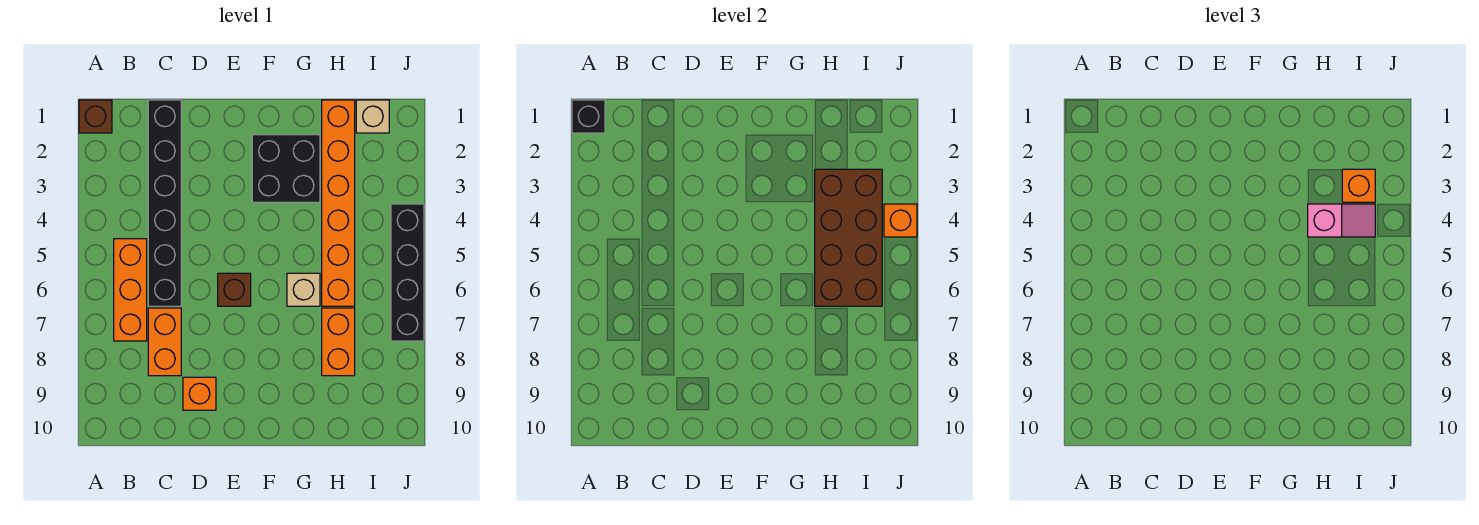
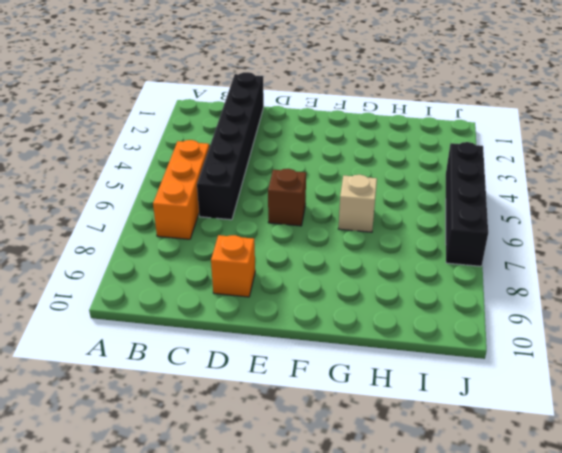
none -> brown brick A1 level 1
none -> orange brick C7:C8 level 1
none -> black brick F2:G3 level 1

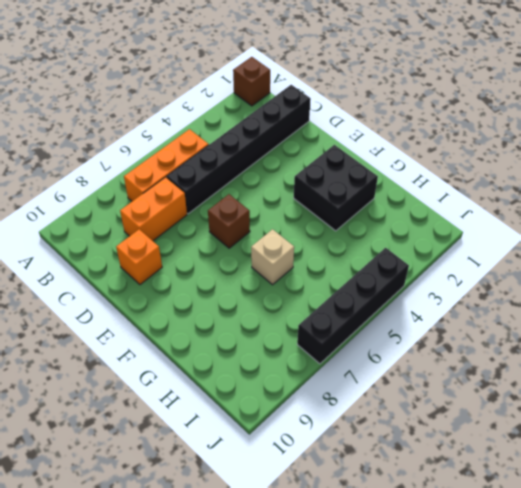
none -> orange brick H1:H6 level 1
none -> orange brick H7:H8 level 1
none -> tan brick I1 level 1

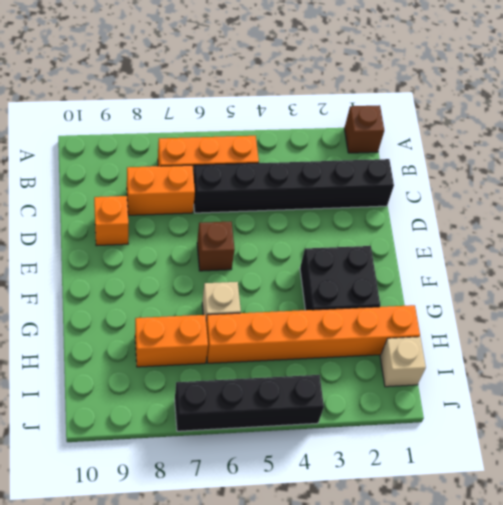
none -> black brick A1 level 2
none -> brown brick H3:I6 level 2
none -> orange brick J4 level 2

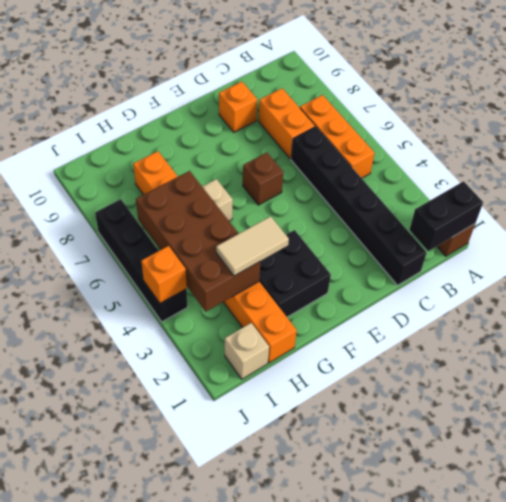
black brick A1:B1 level 2 -> black brick A1 level 2
tan tile G3:H3 level 3 -> none
none -> pink slope H4:I4 level 3 top H
none -> orange brick I3 level 3

